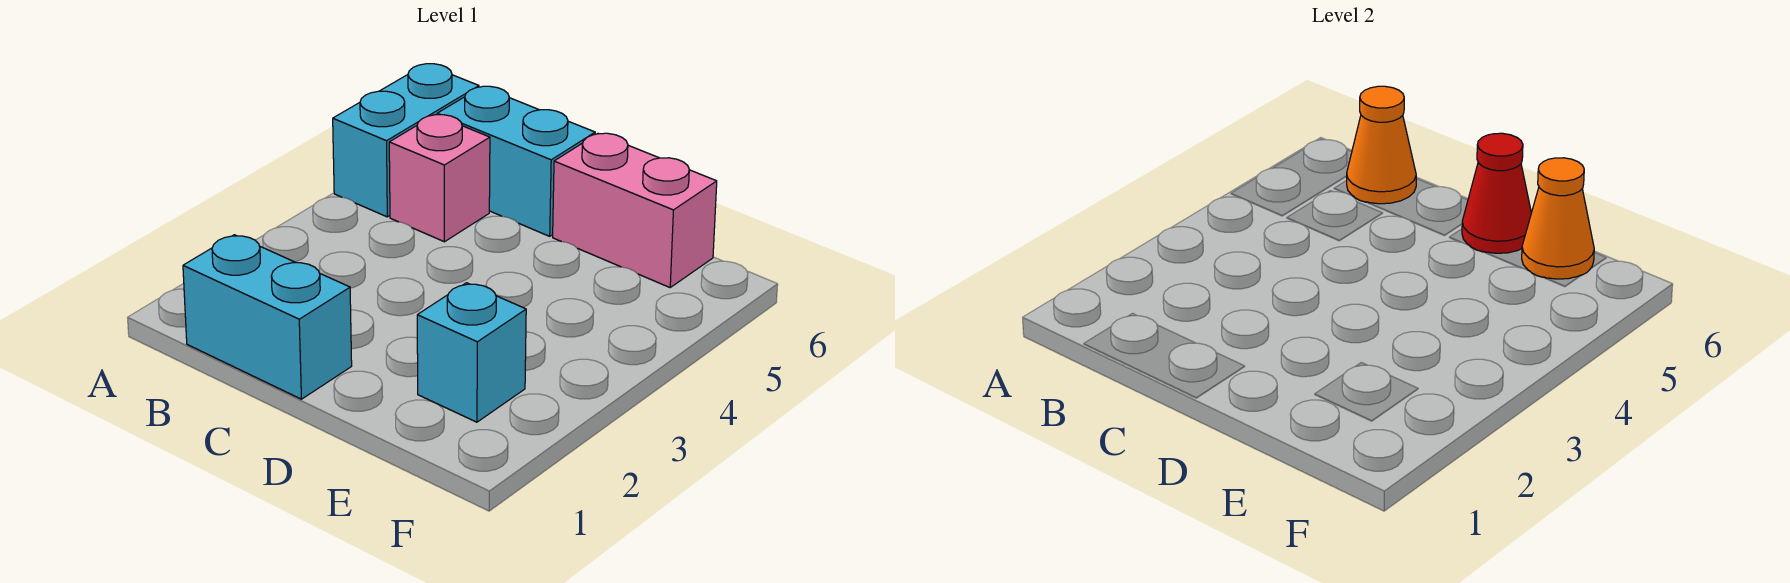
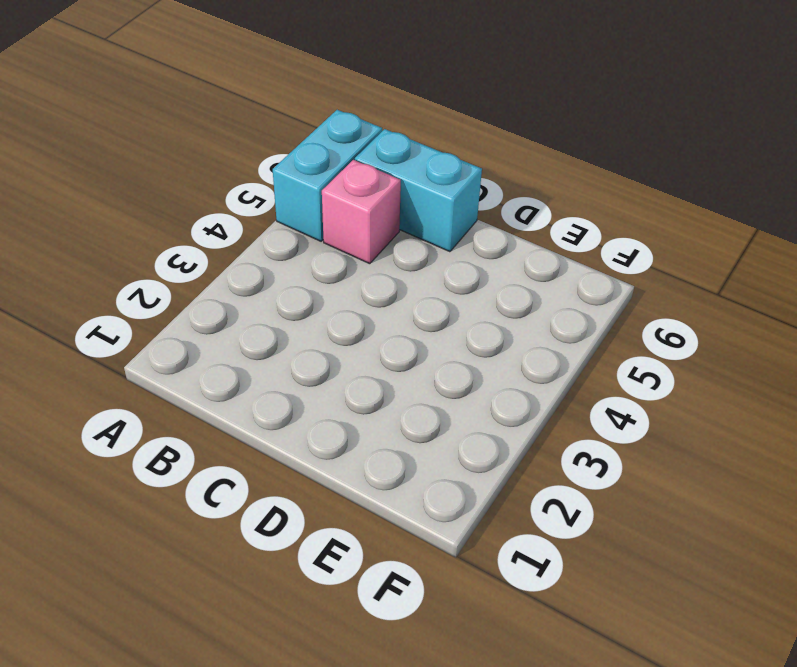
none -> cyan brick B1:C1 level 1
none -> pink brick D6:E6 level 1

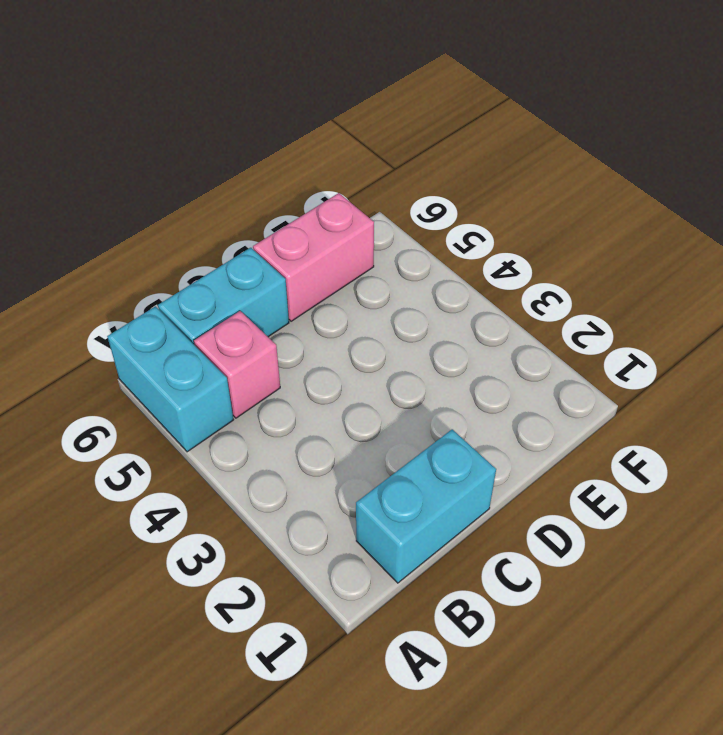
none -> cyan brick E2 level 1
none -> orange cone B6 level 2

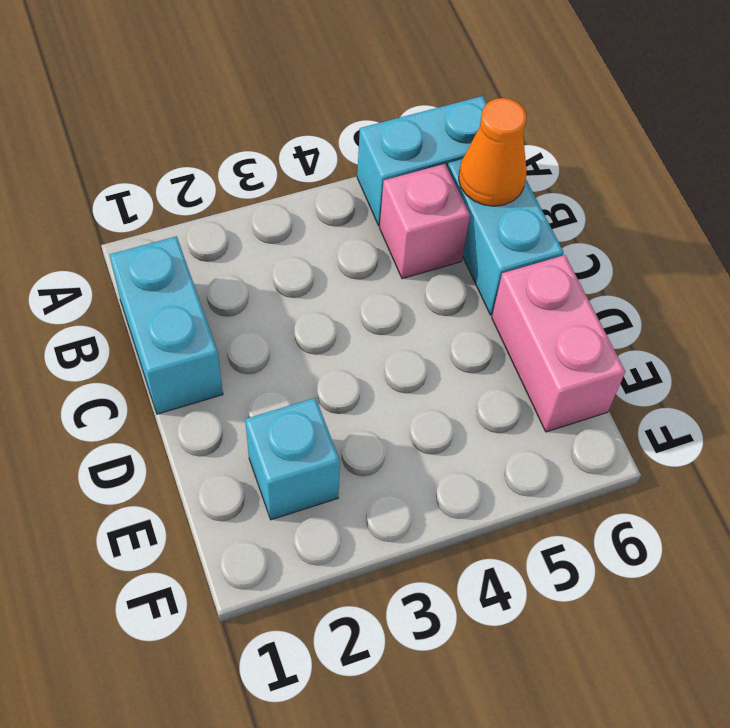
none -> red cone D6 level 2
none -> orange cone E6 level 2

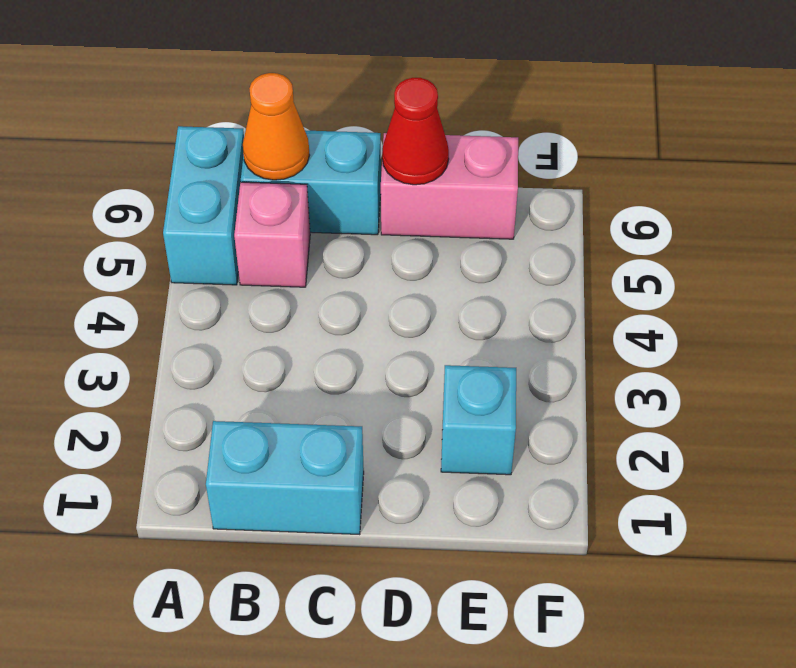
none -> orange cone E6 level 2

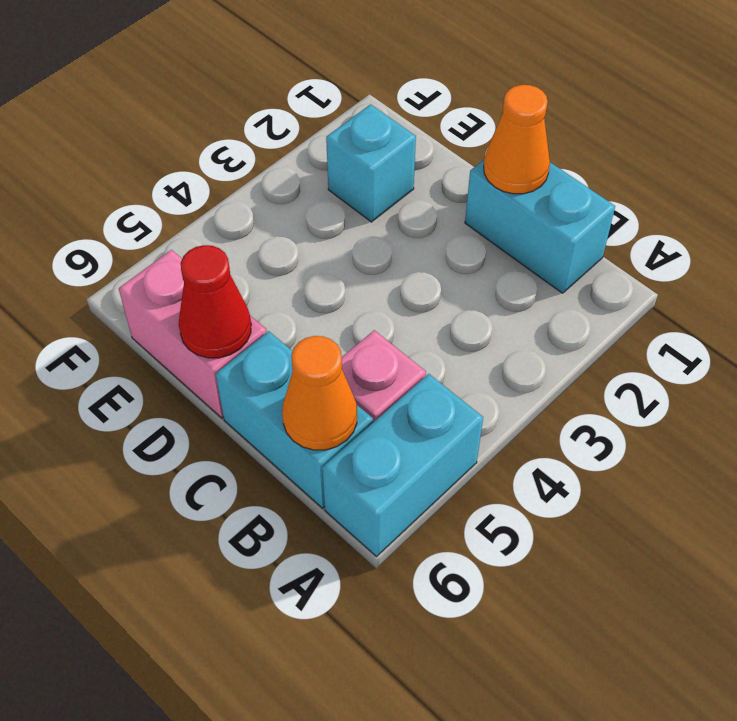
orange cone C1 level 2 -> orange cone E6 level 2

